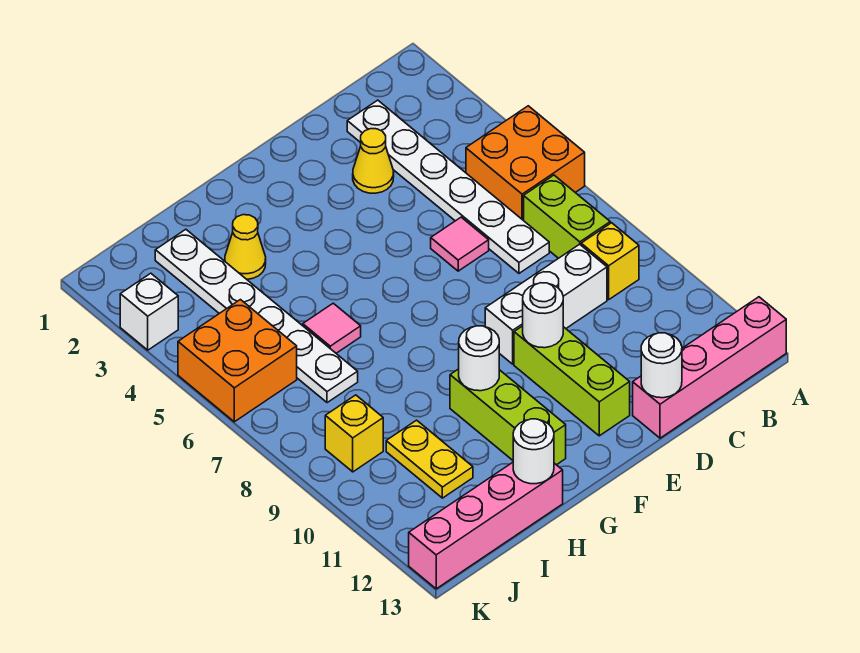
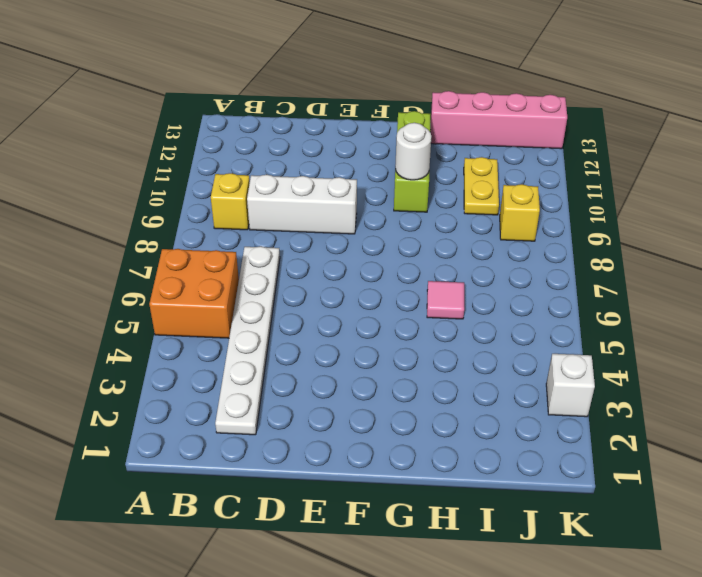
none -> pink brick A13:D13 level 1
none -> lime brick B7:B8 level 1
none -> yellow cone D3 level 1

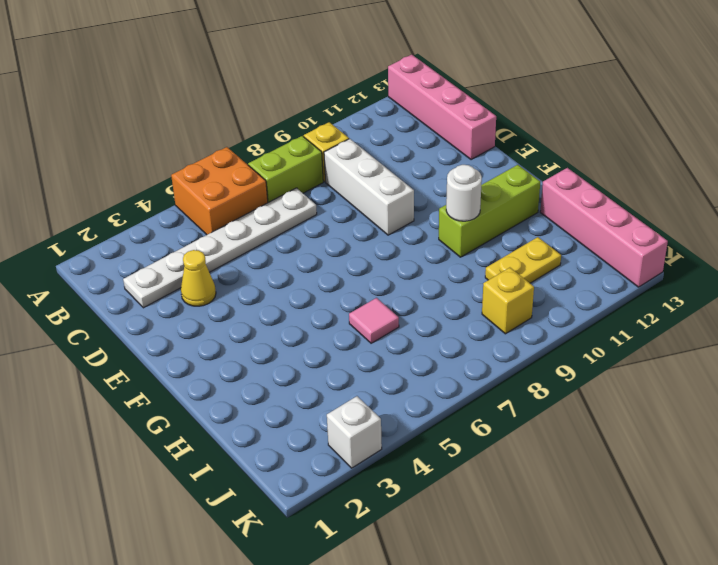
none -> pink tile D6 level 1
none -> lime brick E10:E12 level 1
none -> yellow cone H3 level 1

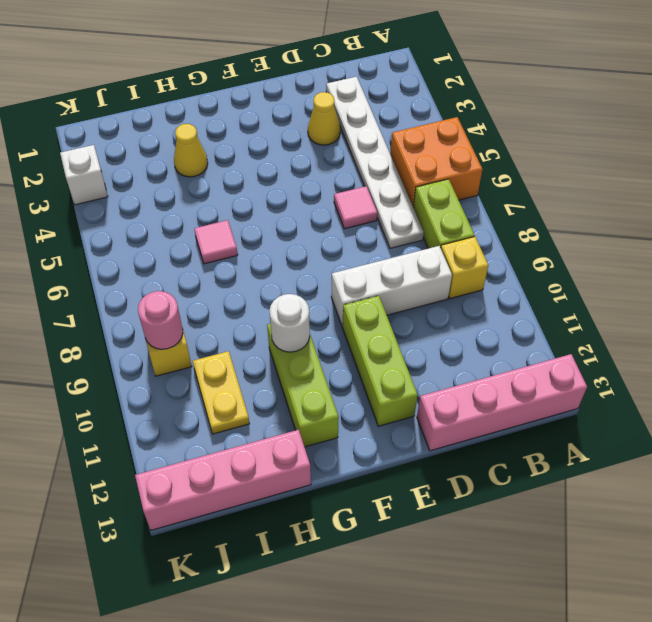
pink round brick J9 level 2 -> none
none -> white plate I2:I7 level 1
none -> orange brick J5:K6 level 1
none -> white round brick D13 level 2

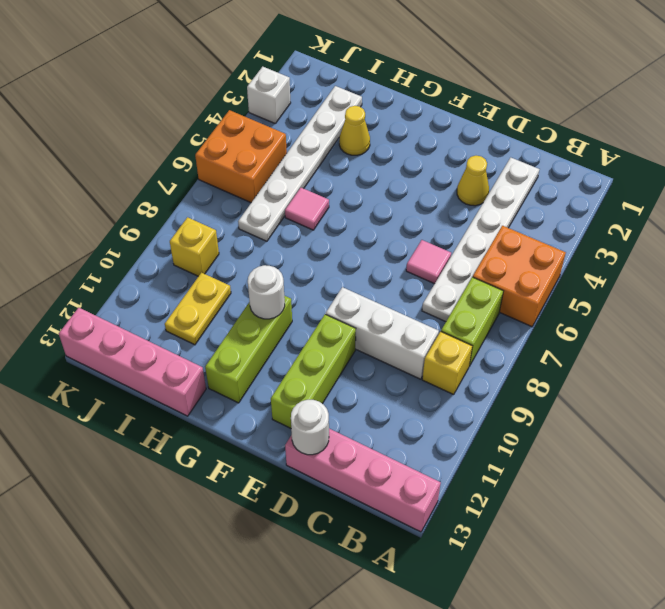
none -> white round brick E10 level 2
none -> white round brick H13 level 2

